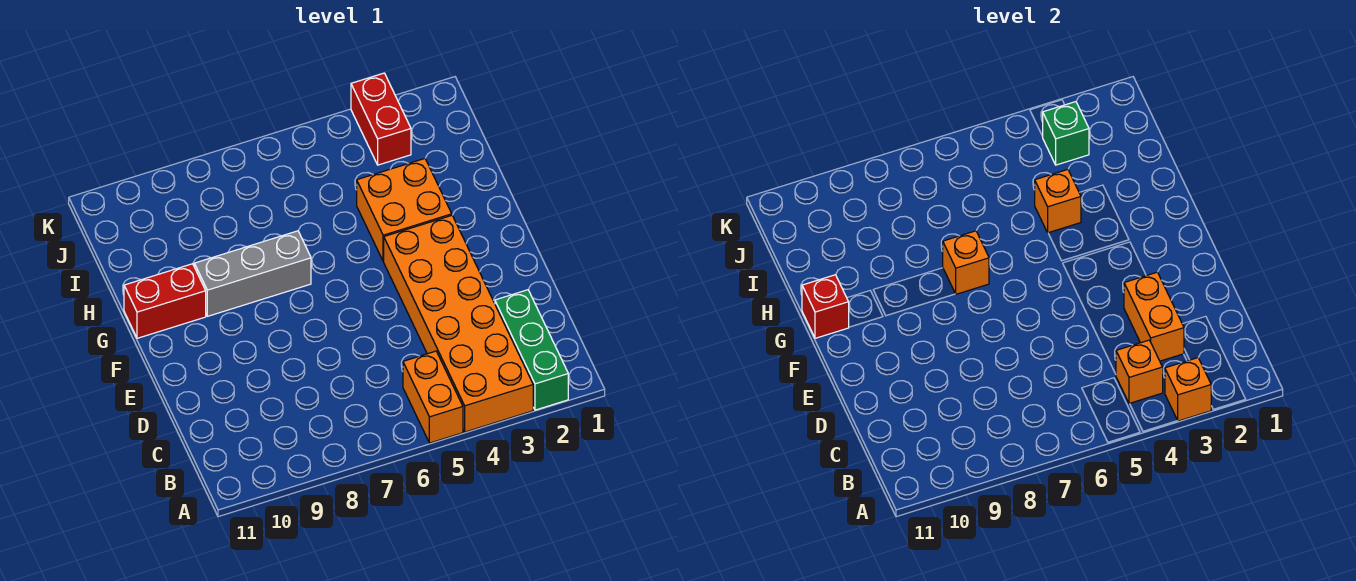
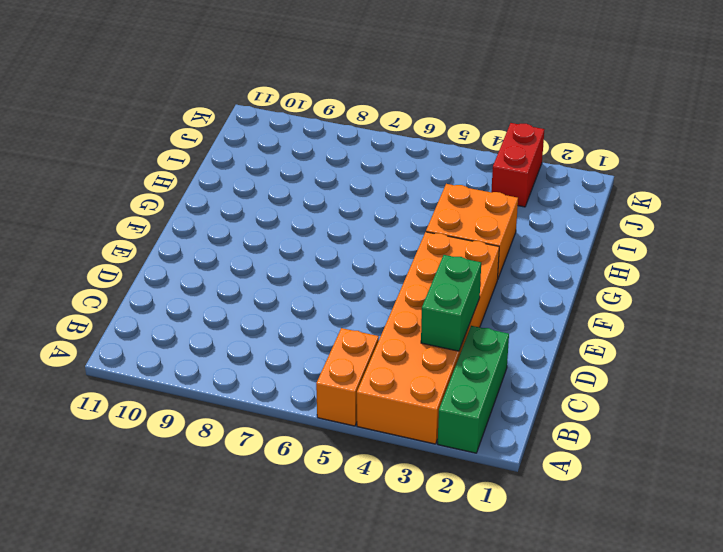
green brick C3:D3 level 2 -> orange brick C3:D3 level 2
none -> grey brick G7:G9 level 1
none -> red brick G10:G11 level 1
none -> orange brick A3 level 2

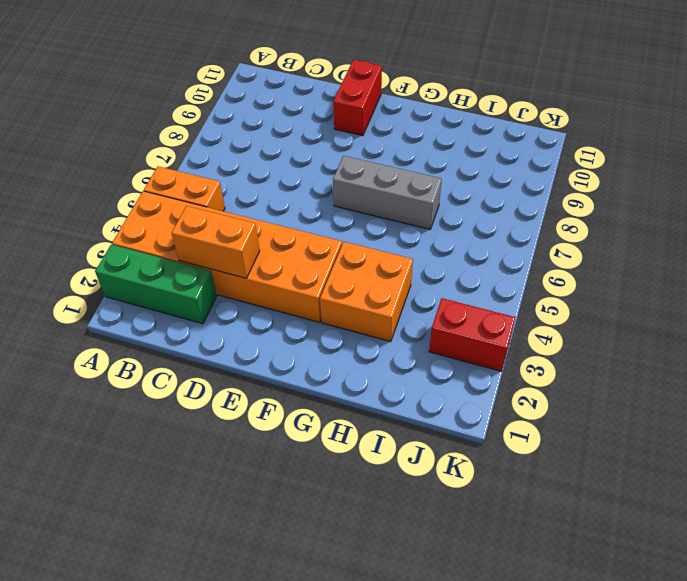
red brick E10:E11 level 1 -> red brick G10:G11 level 1
grey brick F7:H7 level 1 -> grey brick G7:G9 level 1
none -> orange brick A3 level 2
none -> orange brick B4 level 2
none -> orange brick G7 level 2

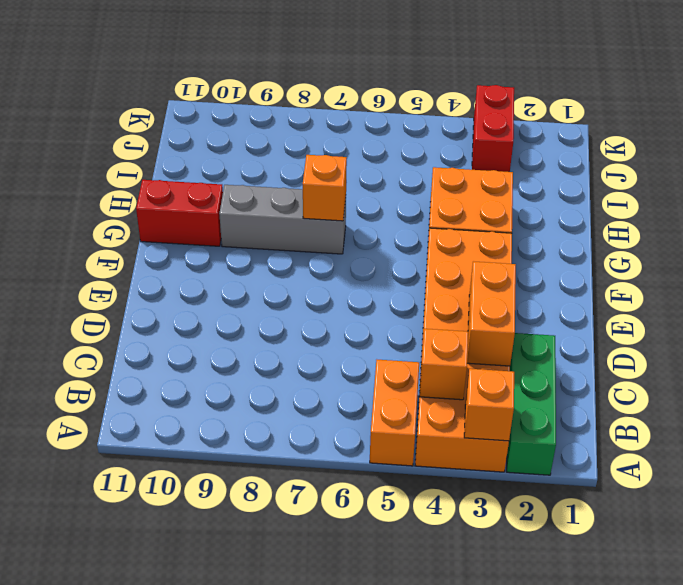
none -> red brick G11 level 2
none -> orange brick H4 level 2
none -> green brick J3 level 2

